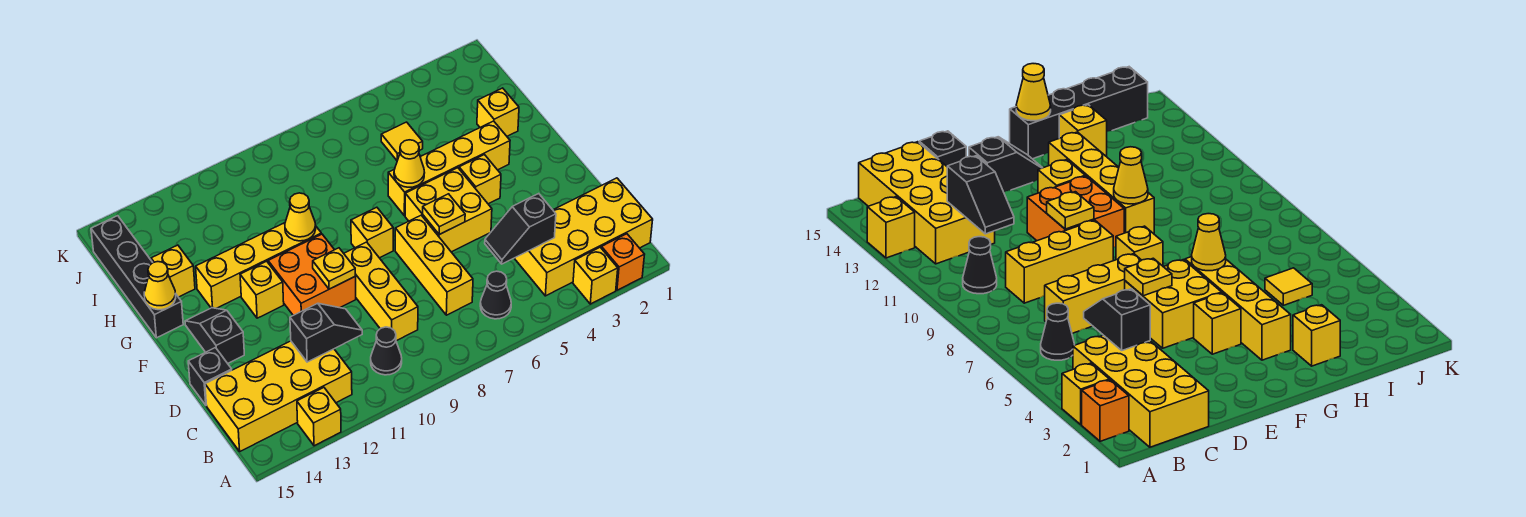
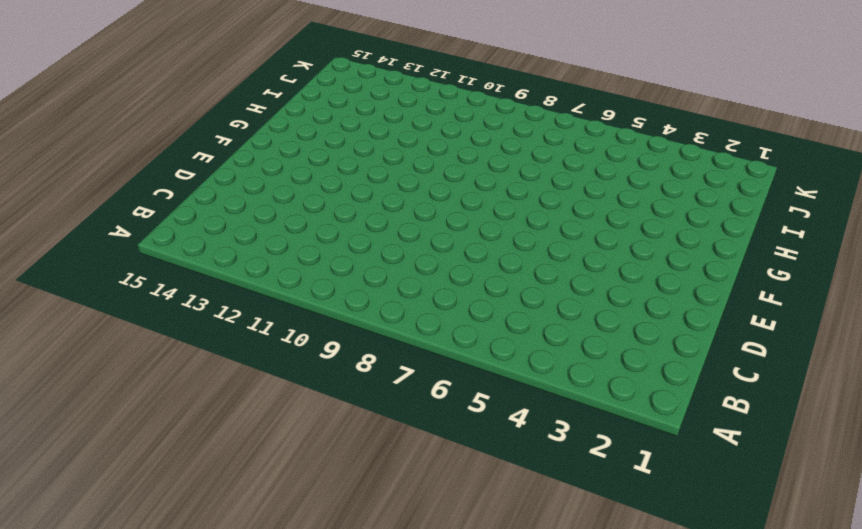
none -> orange brick A2 level 1
none -> yellow brick A3 level 1
none -> yellow brick A13 level 1

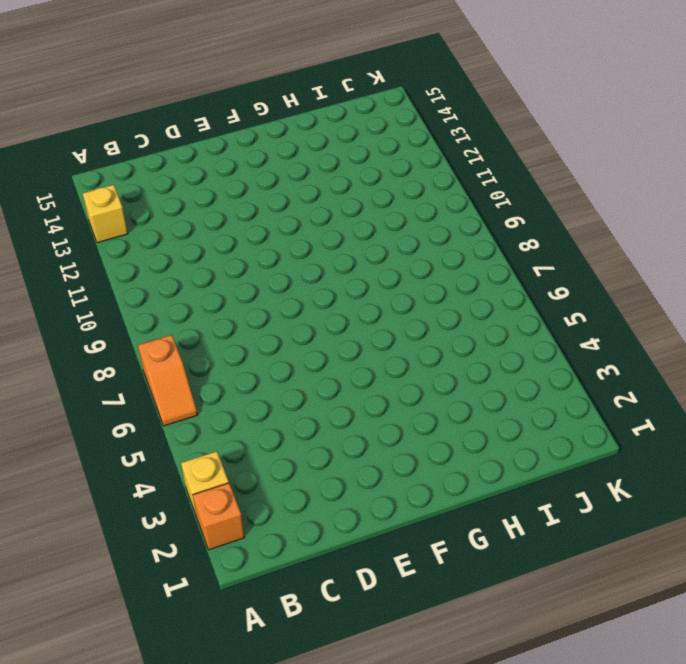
orange slope A6:A7 level 1 top 7 -> none
none -> yellow brick B1:C4 level 1
none -> black cone B6 level 1
none -> black cone B10 level 1

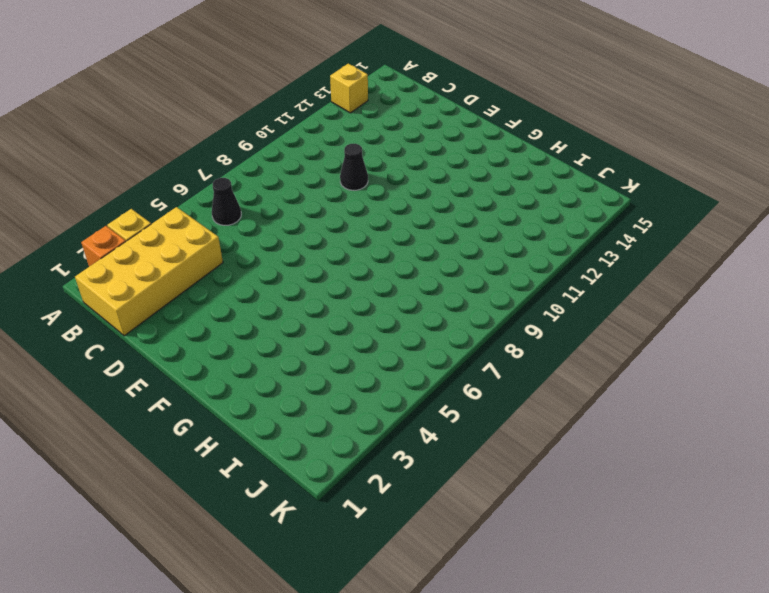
black cone D10 level 1 -> black cone B10 level 1
none -> yellow brick B12:C15 level 1
none -> yellow brick C7:E7 level 1
none -> yellow brick C9:E9 level 1

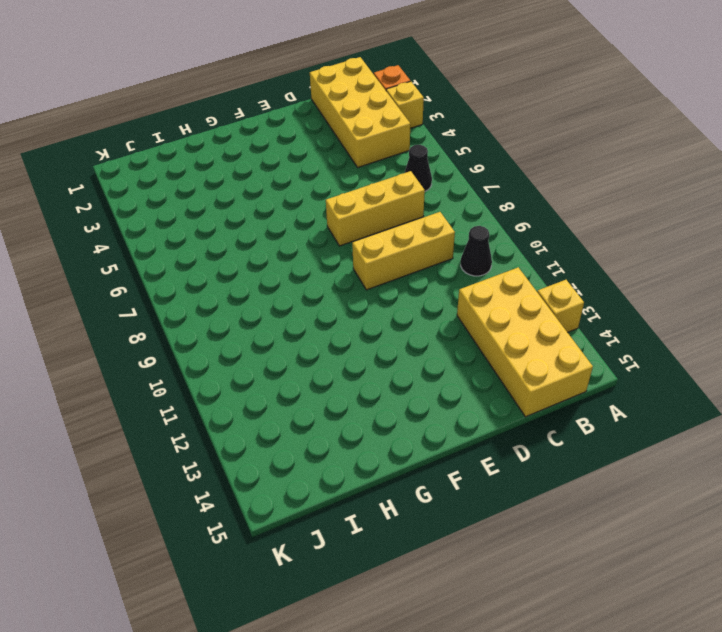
none -> black brick D15 level 1
none -> yellow brick E5:F6 level 1
none -> orange brick E10:F11 level 1

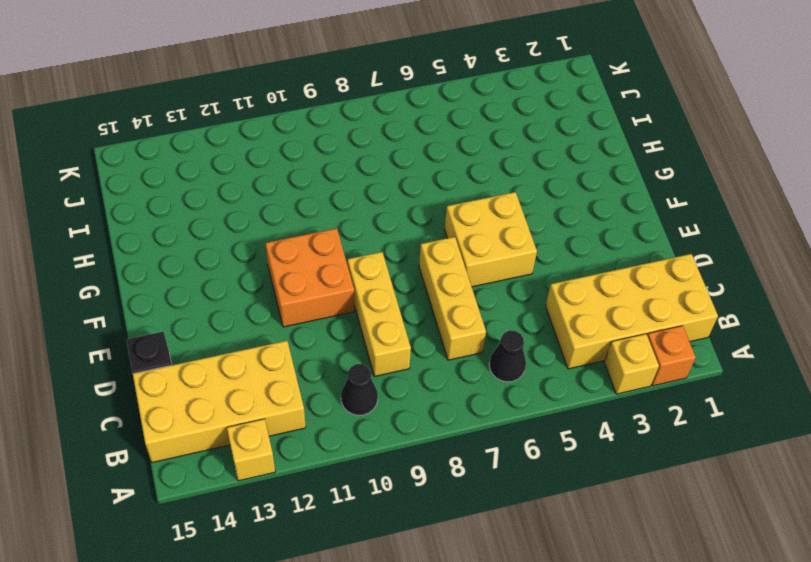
none -> black slope E14:F14 level 1 top E
none -> yellow brick F4 level 1
none -> yellow brick F8 level 1

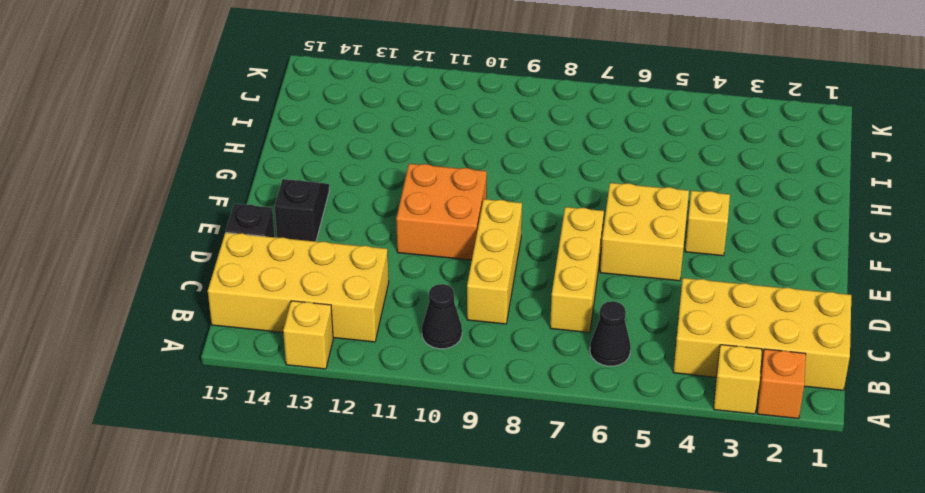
none -> yellow brick F8 level 1
none -> yellow brick F12 level 1
none -> yellow brick G3:G6 level 1

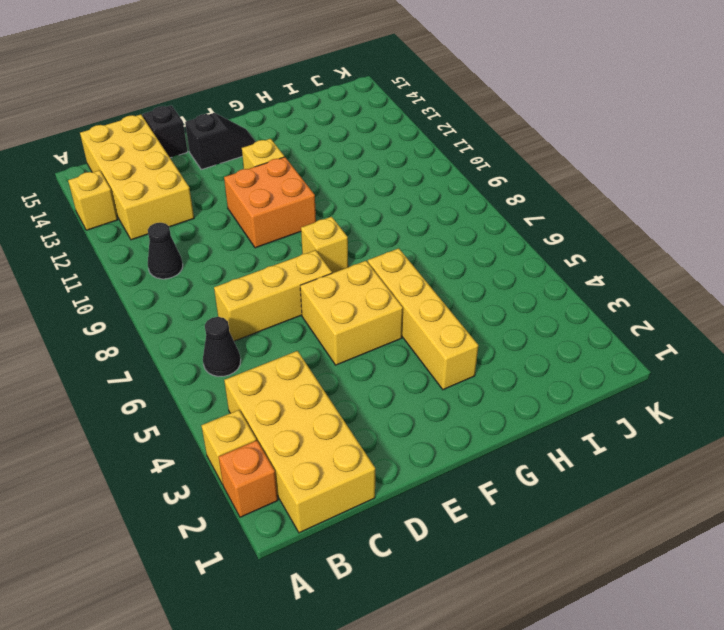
none -> yellow brick C9:E9 level 1
none -> yellow brick F4 level 1
none -> yellow brick G10:G13 level 1

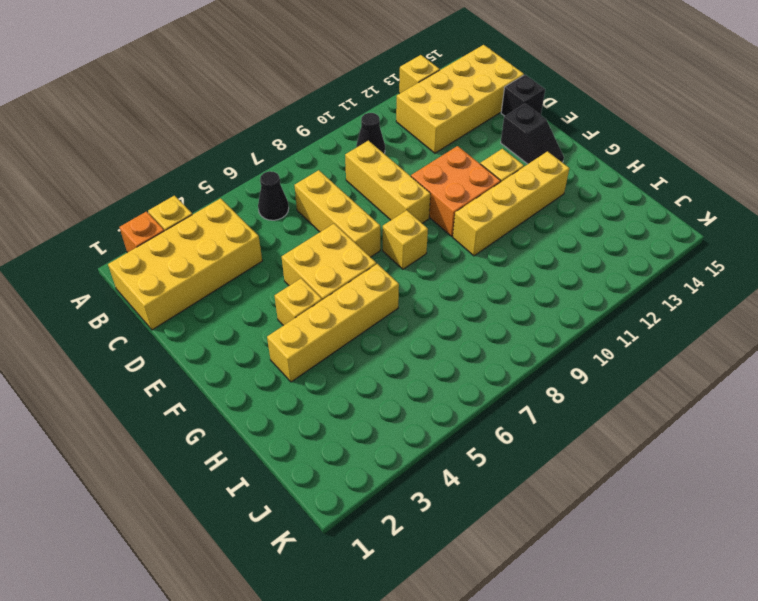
none -> black brick G15:J15 level 1
none -> yellow brick H2 level 1
none -> yellow brick H14 level 1

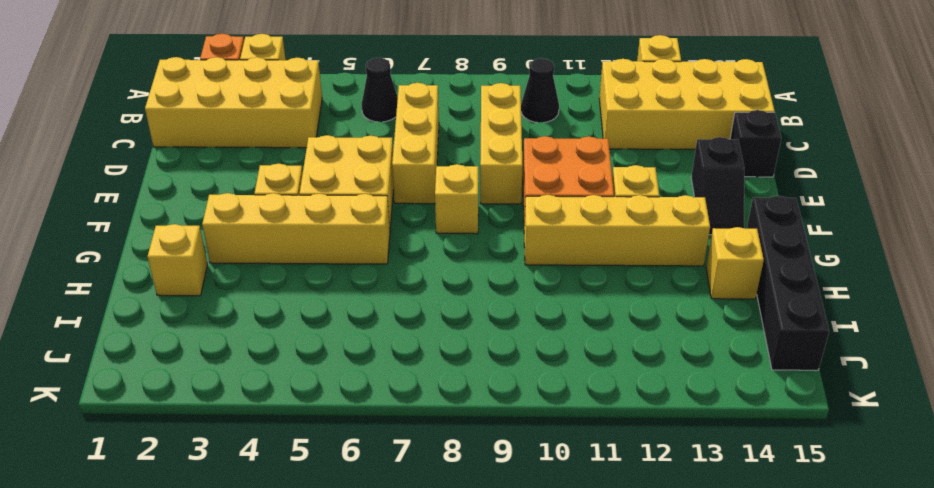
none -> yellow tile I5 level 1
none -> black slope C4:C5 level 2 top 4
none -> black slope C11:C12 level 2 top 12

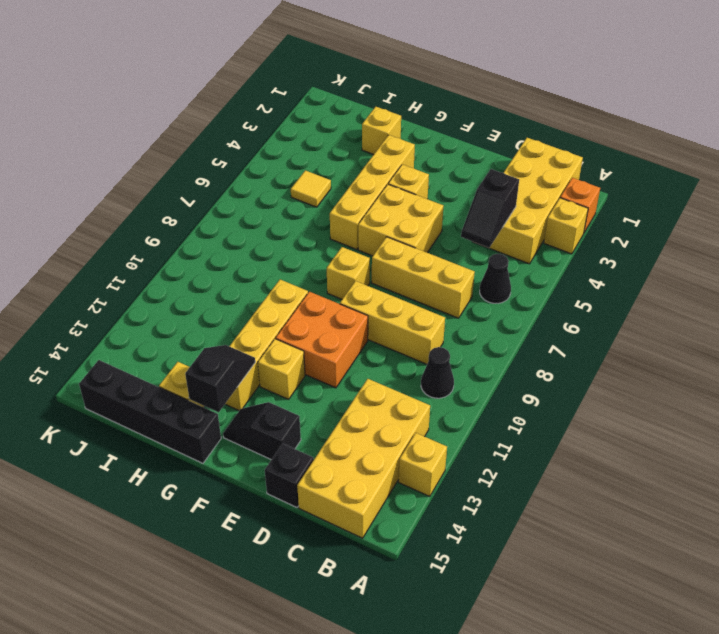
black slope G13:G14 level 2 top 14 -> black slope C11:C12 level 2 top 12
none -> yellow plate E6 level 2
none -> yellow plate E10 level 2
none -> yellow cone G6 level 2

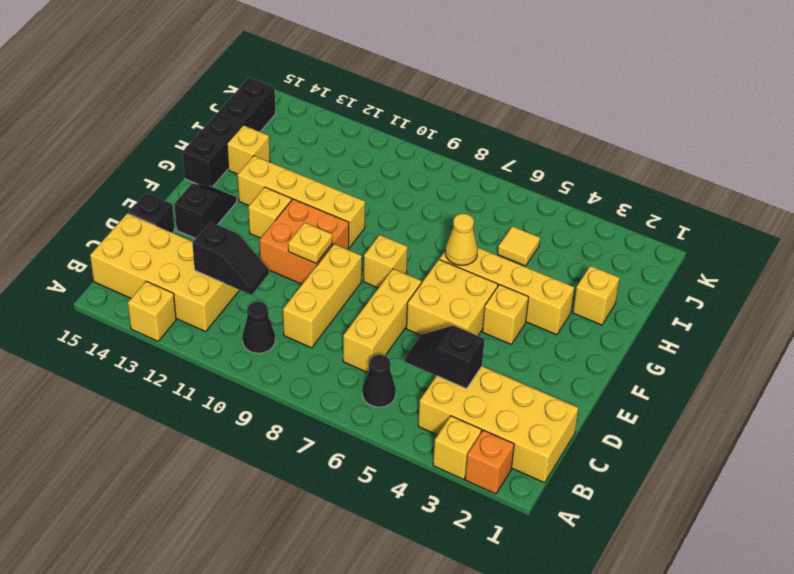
none -> yellow plate E6 level 2
none -> yellow cone G10 level 2
none -> yellow cone G15 level 2

